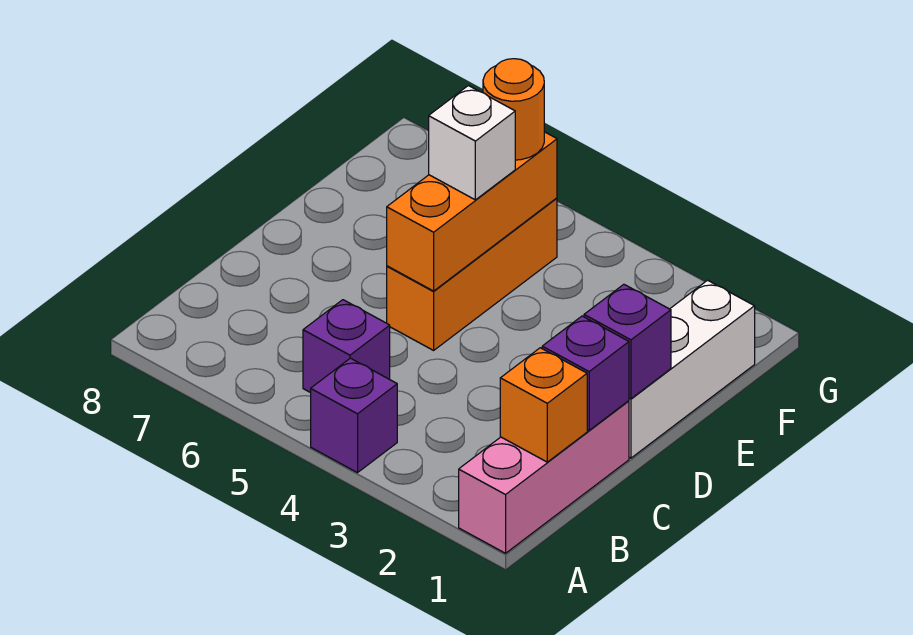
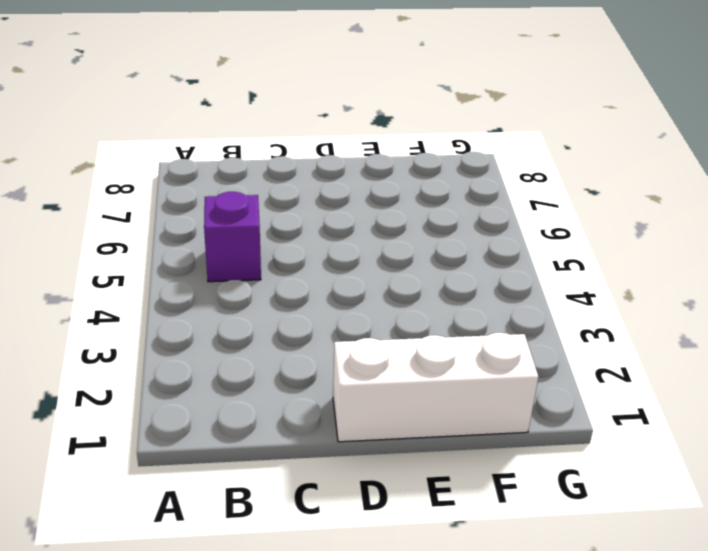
none -> pink brick A1:C1 level 1
none -> purple brick A4 level 1

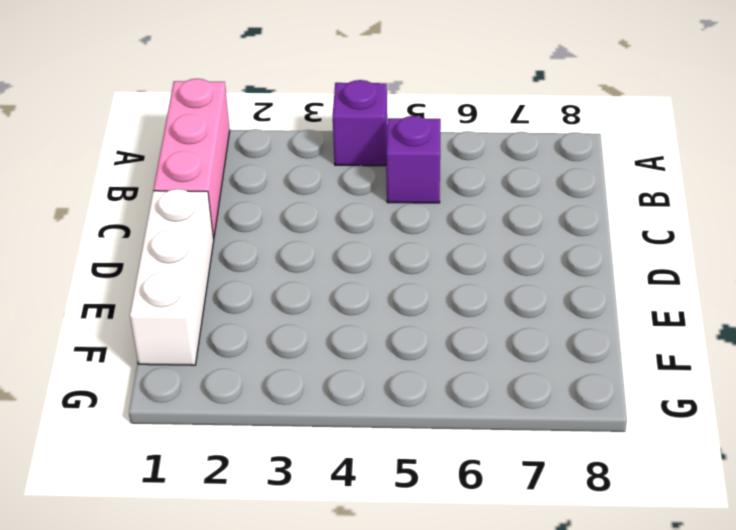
none -> orange brick D5:F5 level 1
none -> orange brick B1 level 2

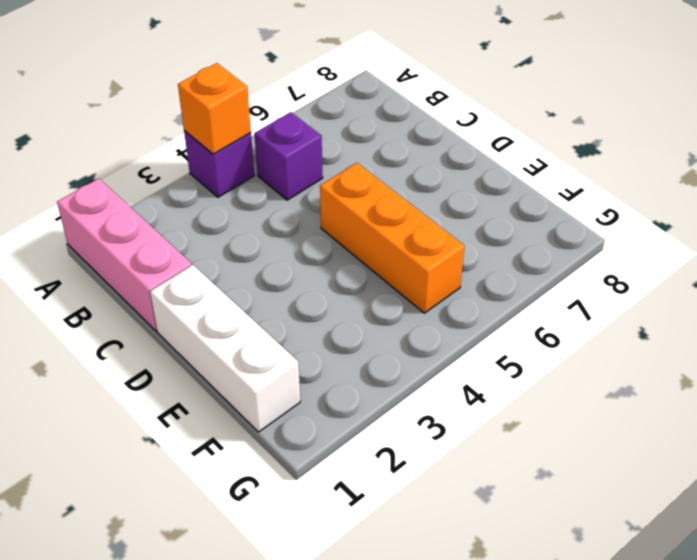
orange brick A4 level 2 -> orange brick B1 level 2
none -> purple brick C1 level 2
none -> purple brick D1 level 2

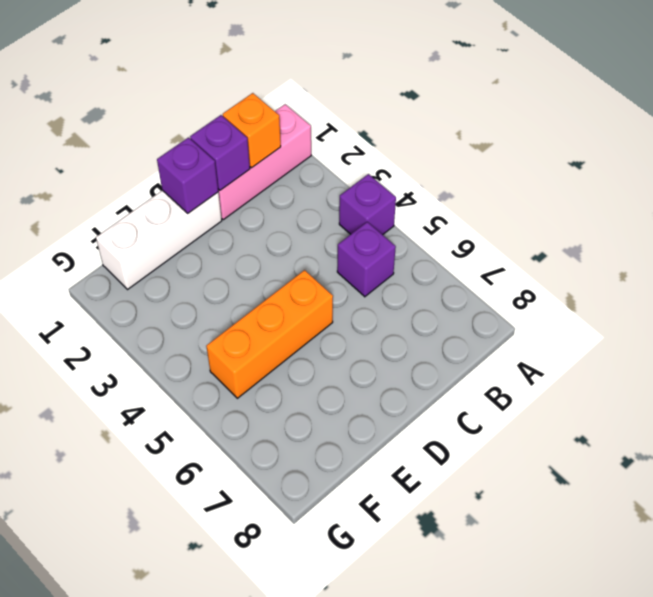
none -> orange brick D5:F5 level 2
none -> white brick E5 level 3

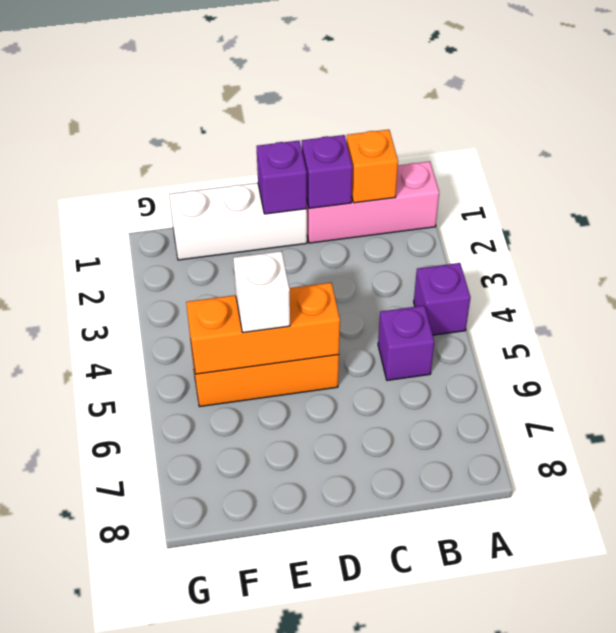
none -> orange round brick F5 level 3

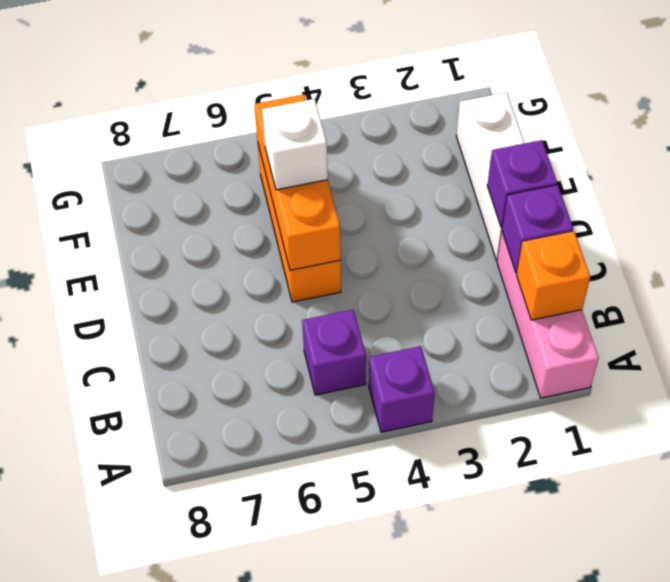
none -> orange round brick F5 level 3

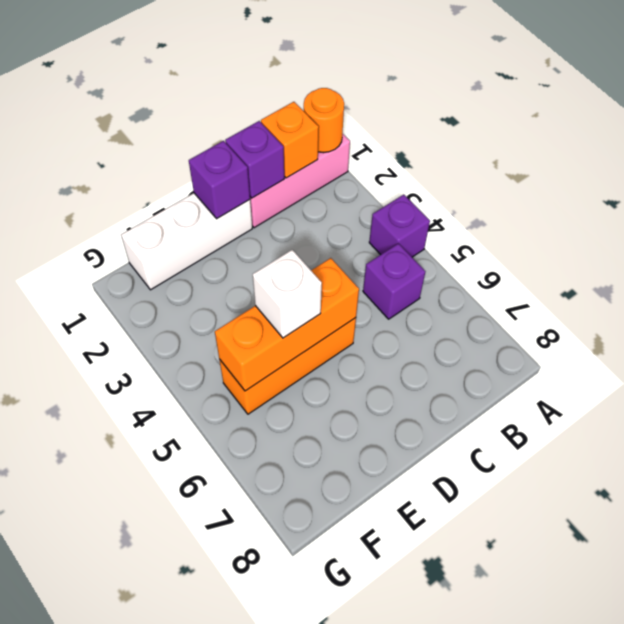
orange round brick A1 level 2 -> orange round brick F5 level 3

